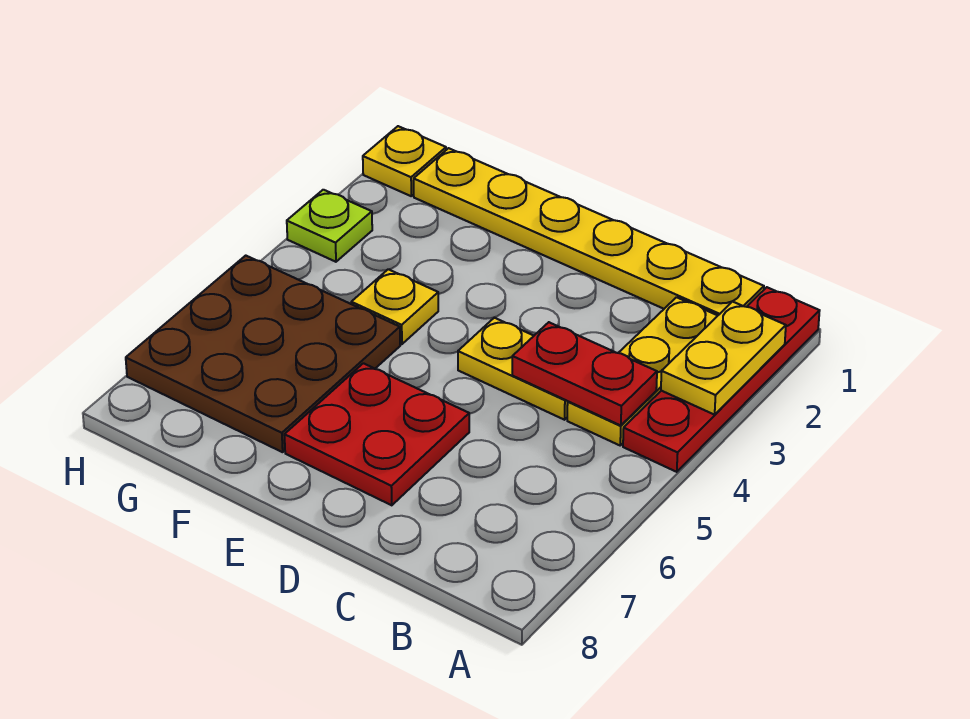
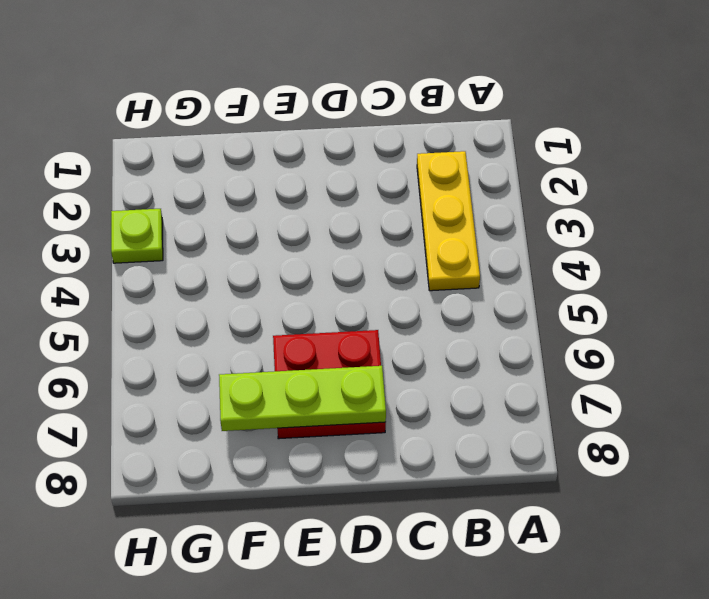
lime plate D7:F7 level 2 -> none
none -> red plate A1:A4 level 1
none -> yellow plate B1:G1 level 1

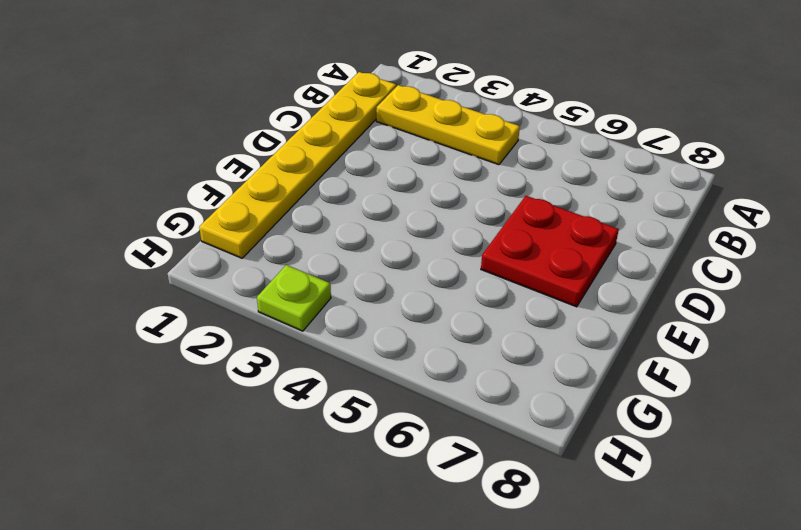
none -> red plate A1:A4 level 1
none -> yellow plate C4:D4 level 1

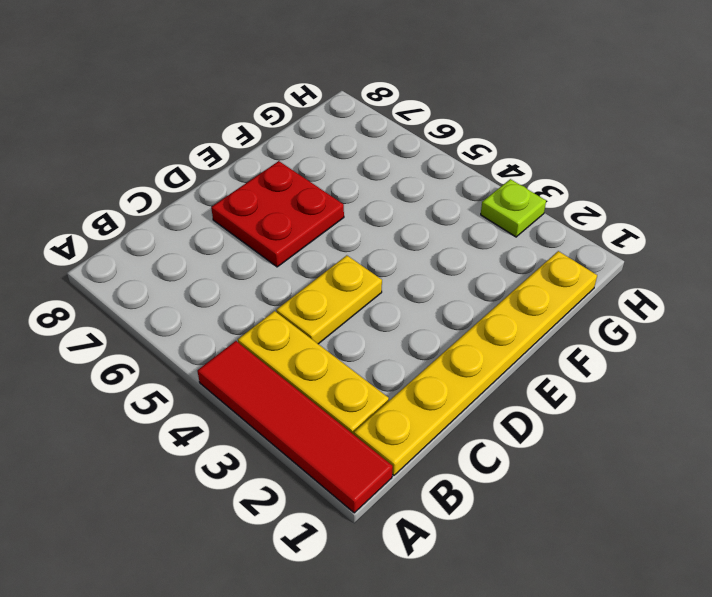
red tile A1:A4 level 1 -> red plate A1:A4 level 1
none -> yellow plate F4 level 1
none -> brown plate F5:H7 level 1

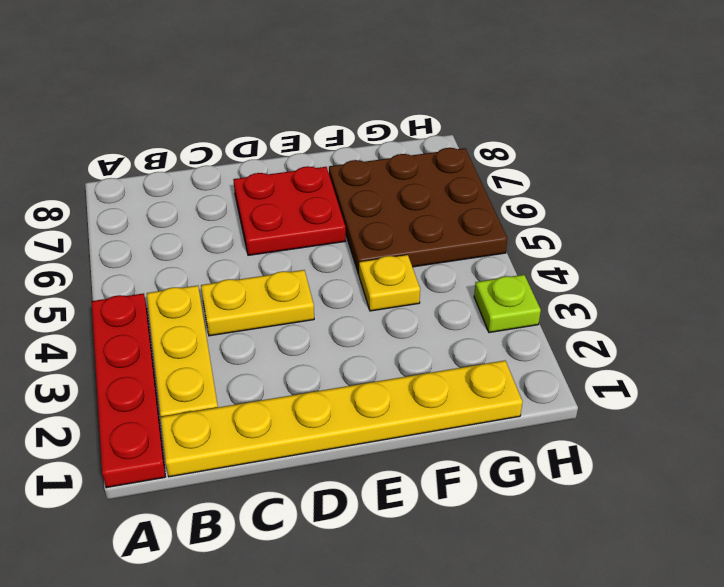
none -> yellow plate H1 level 1
none -> yellow plate A2:A3 level 2

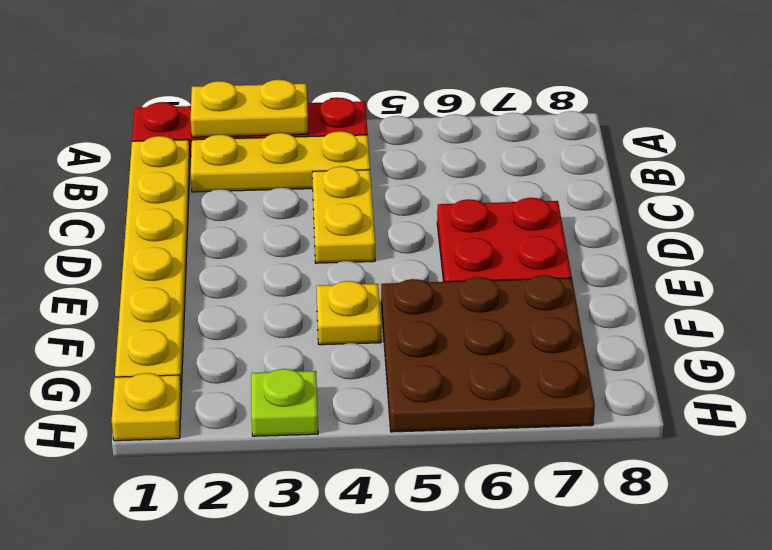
none -> red plate B4:C4 level 2

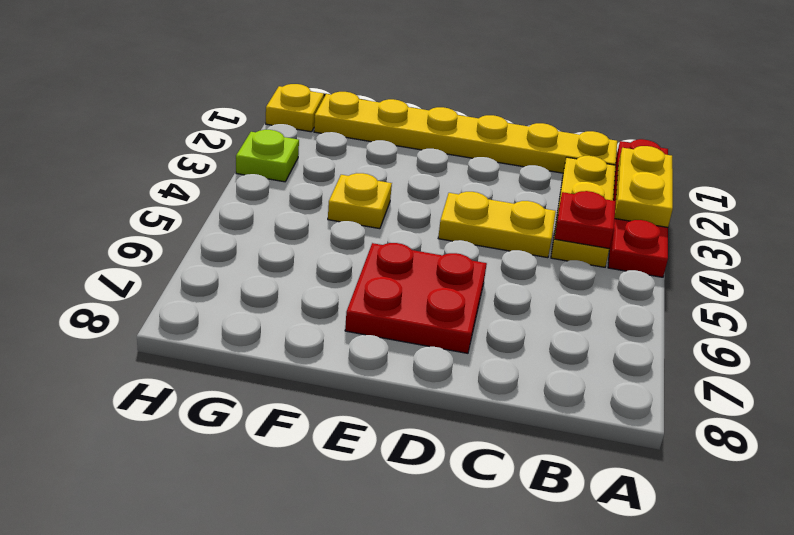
red plate B4 level 2 -> red plate B4:C4 level 2
none -> brown plate F5:H7 level 1

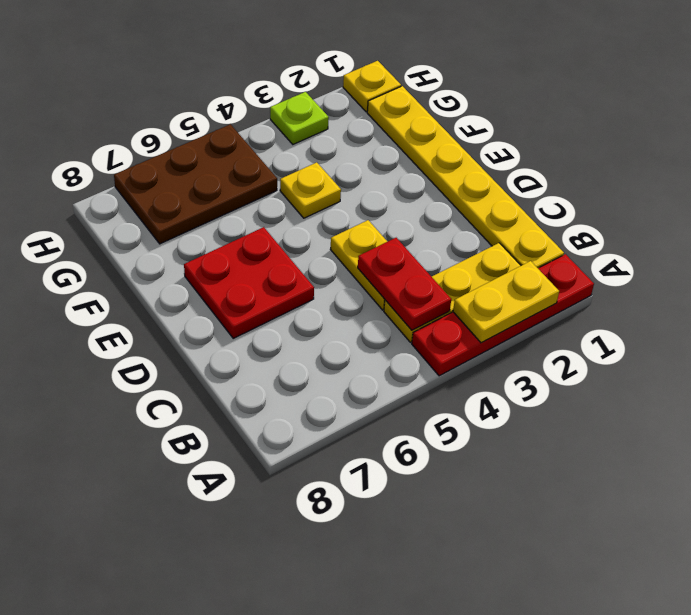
brown plate G5:H7 level 1 -> brown plate F5:H7 level 1

